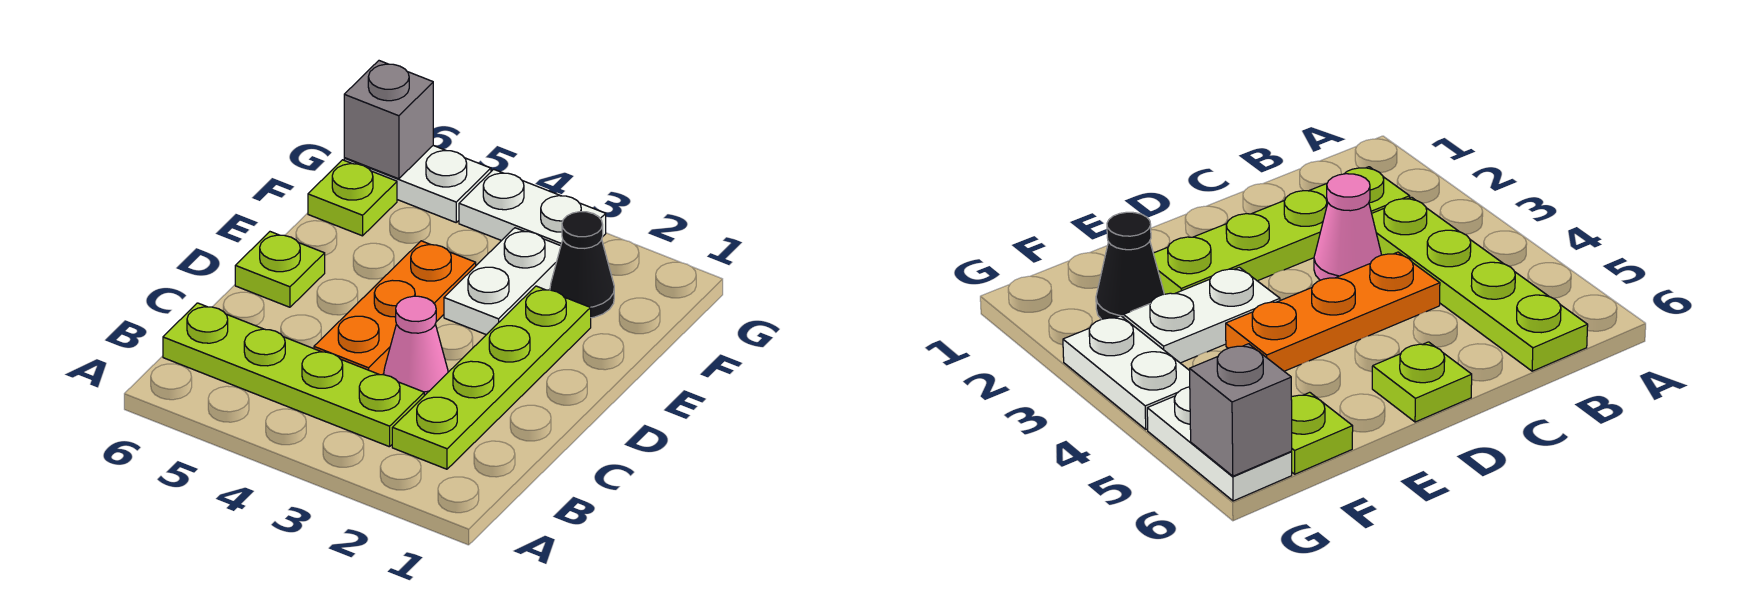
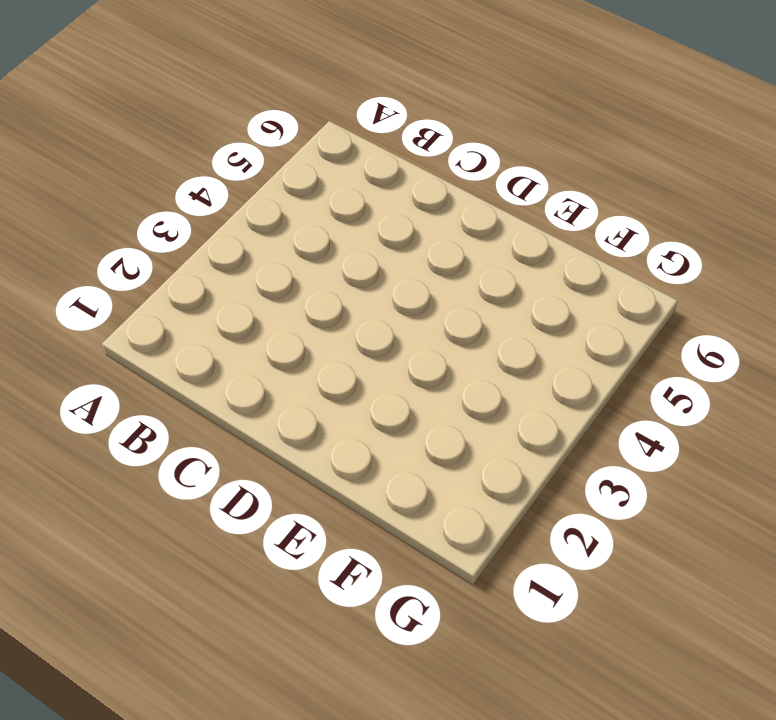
none -> lime plate B2:E2 level 1
none -> lime plate B3:B6 level 1

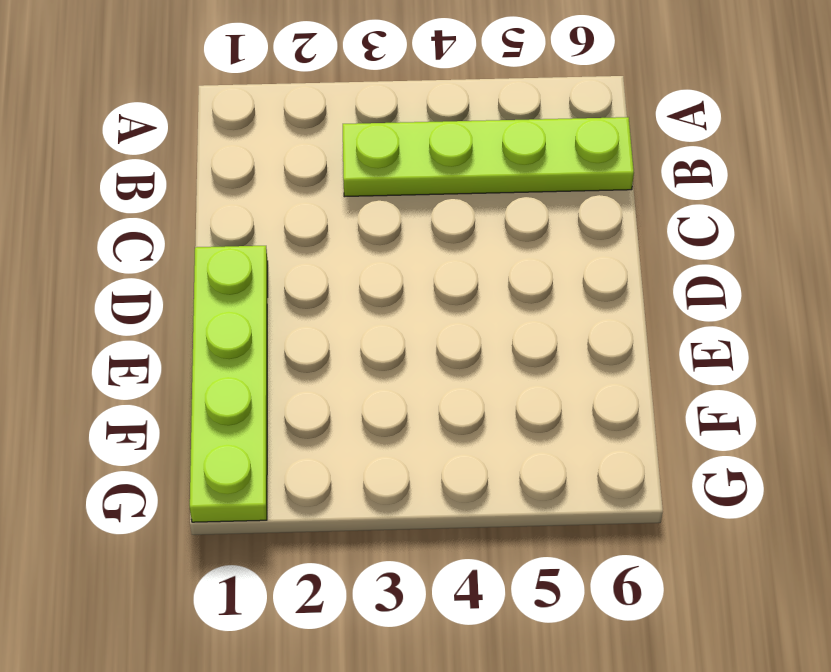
lime plate D1:G1 level 1 -> lime plate B2:E2 level 1
none -> pink cone C3 level 1
none -> orange plate C4:E4 level 1

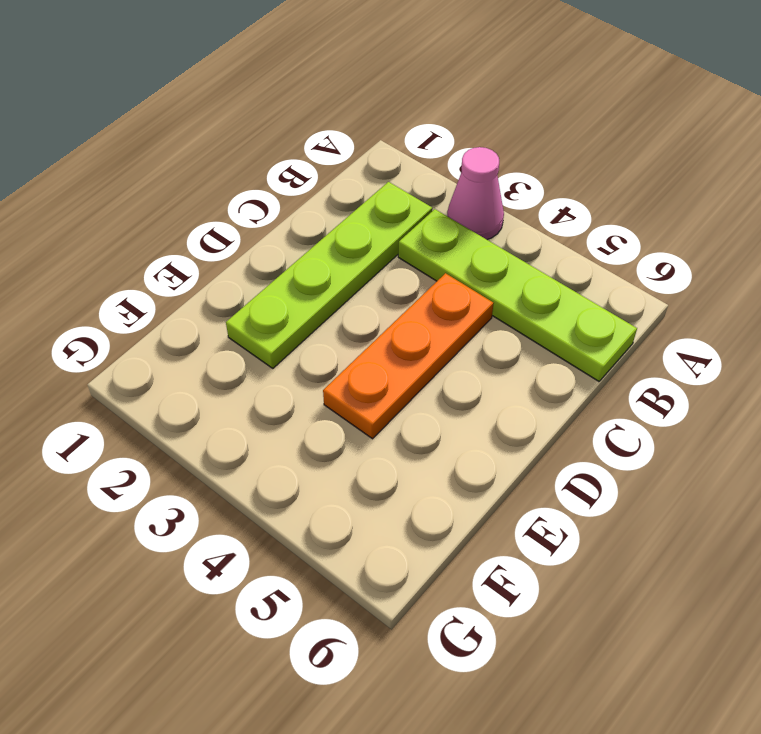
pink cone A3 level 1 -> pink cone C3 level 1
none -> lime plate D6 level 1
none -> white plate E3:F3 level 1

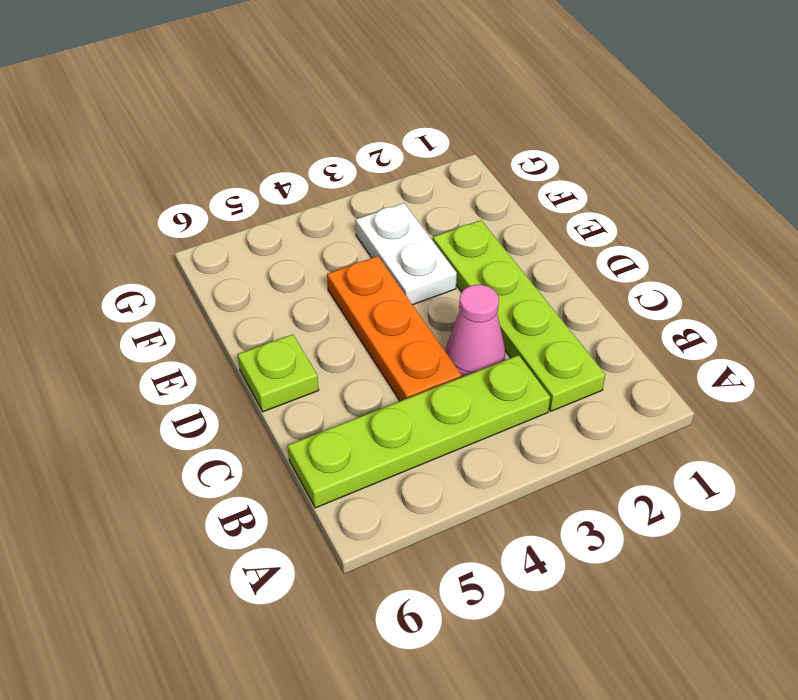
none -> black cone F2 level 1
none -> lime plate F6 level 1

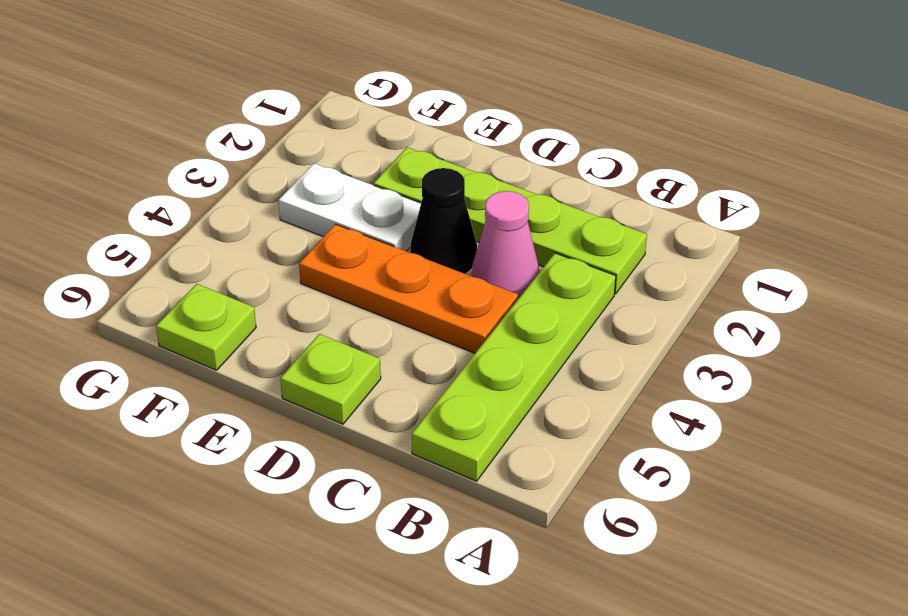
black cone D3 level 1 -> black cone F2 level 1
none -> white plate G3:G4 level 1
none -> white plate G5:G6 level 1

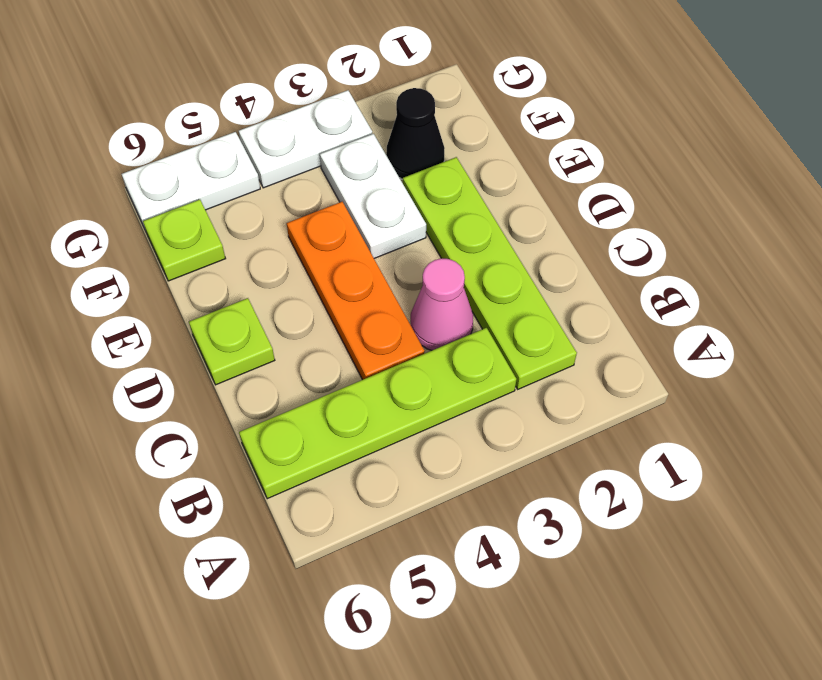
none -> grey brick G6 level 2

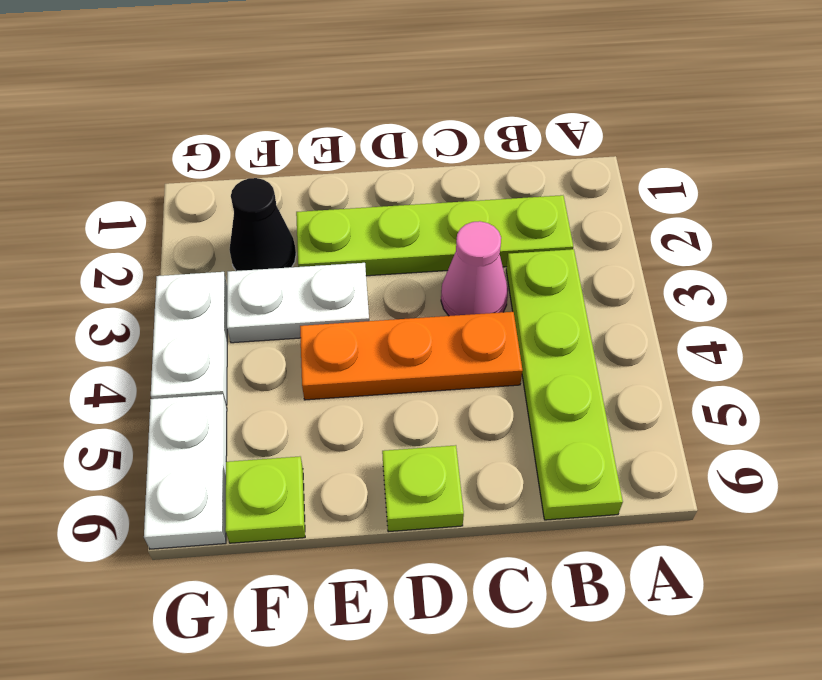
none -> grey brick G6 level 2

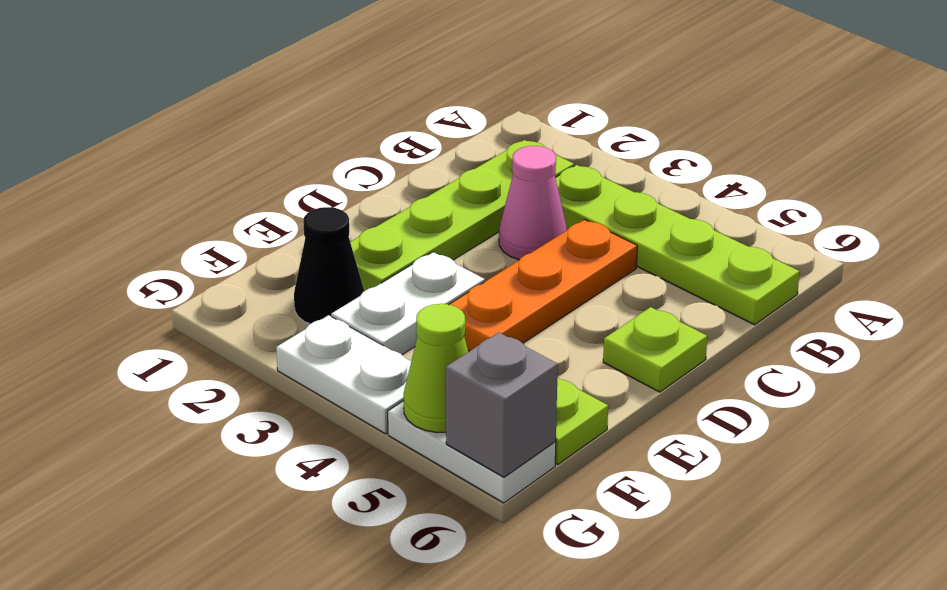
lime cone G5 level 2 -> none

